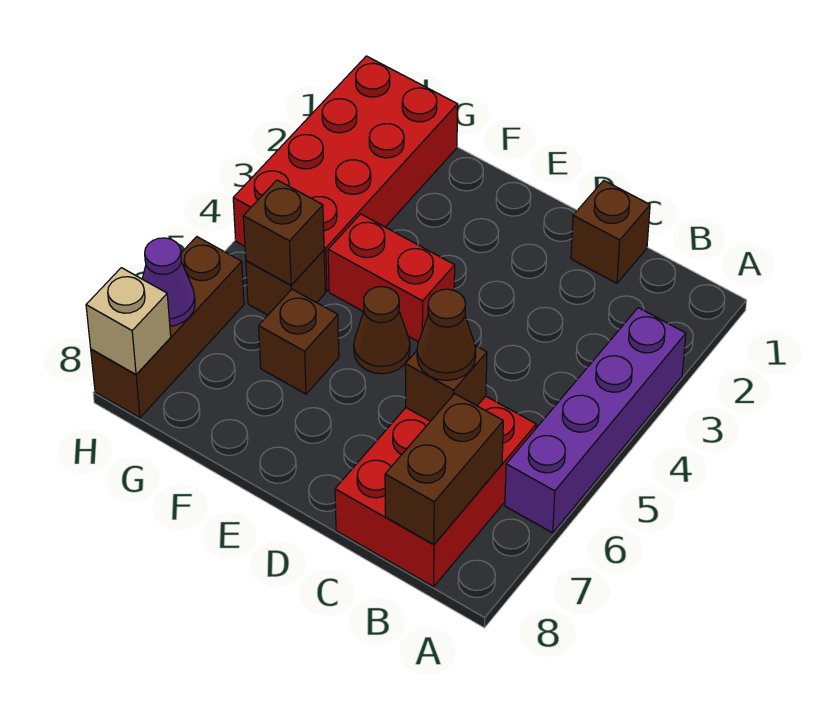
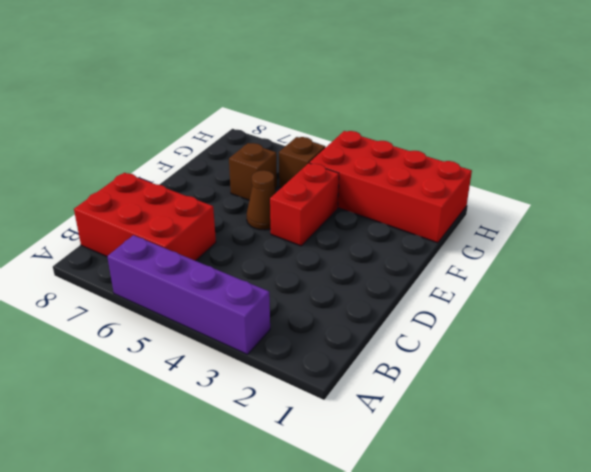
none -> brown brick C1 level 1
none -> brown brick H6:H8 level 1
none -> brown brick B7:B8 level 2

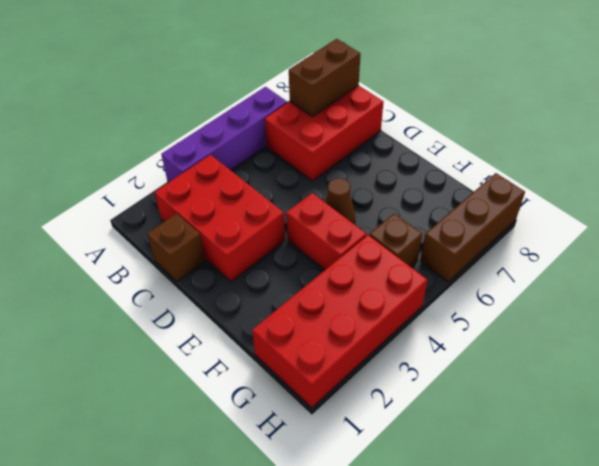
red brick B2:D3 level 1 -> none
none -> brown brick F6 level 1
none -> brown brick C6 level 2
none -> brown brick G5 level 2

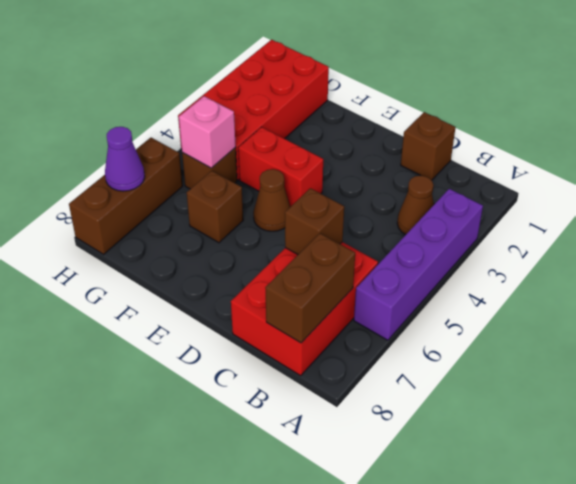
brown cone B3 level 1 -> brown cone C6 level 3
pink brick G5 level 2 -> brown brick G5 level 2
none -> tan brick H8 level 2

